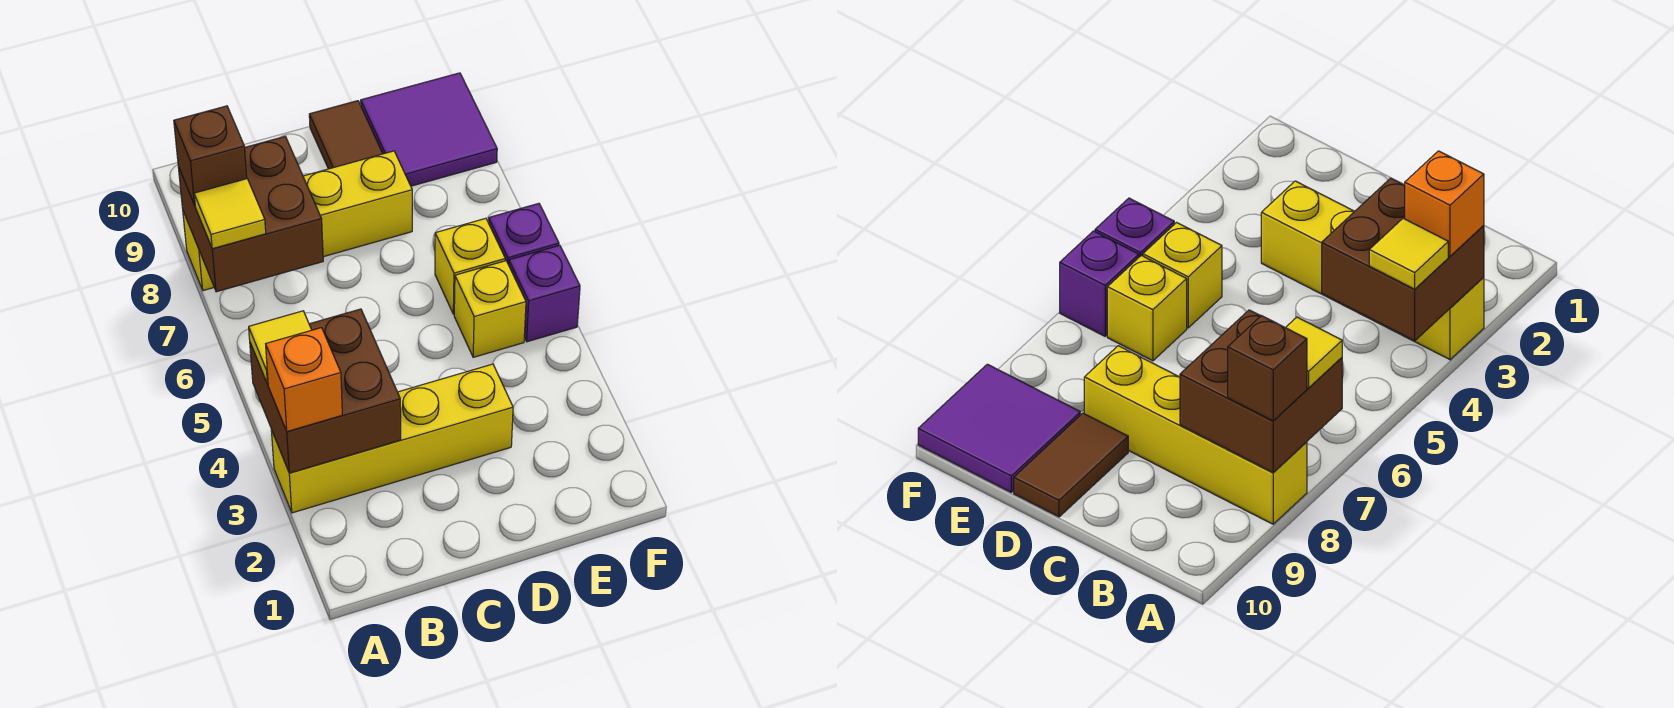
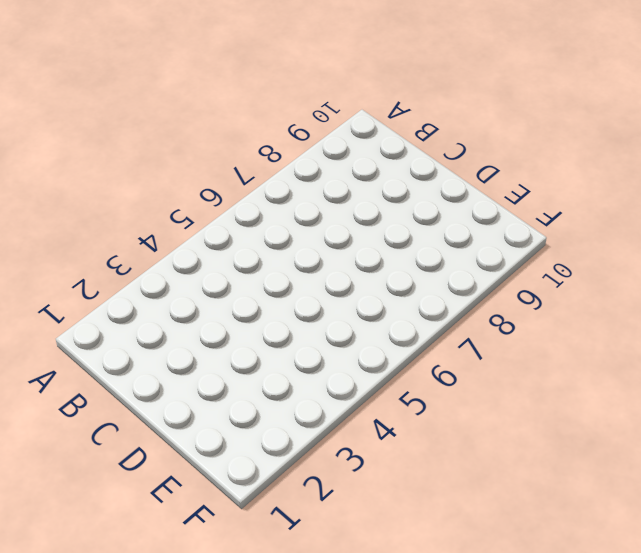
none -> yellow brick A3:D3 level 1
none -> yellow brick A8:D8 level 1
none -> brown tile D9:D10 level 1

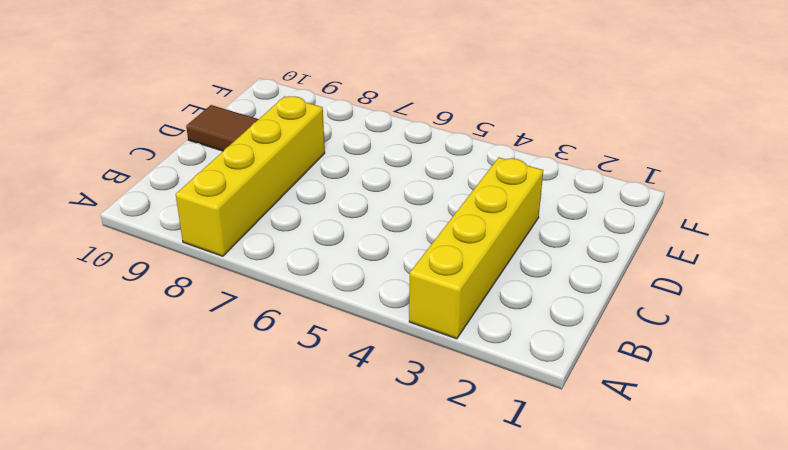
none -> yellow brick E5 level 1
none -> yellow brick E6 level 1
none -> purple tile E9:F10 level 1

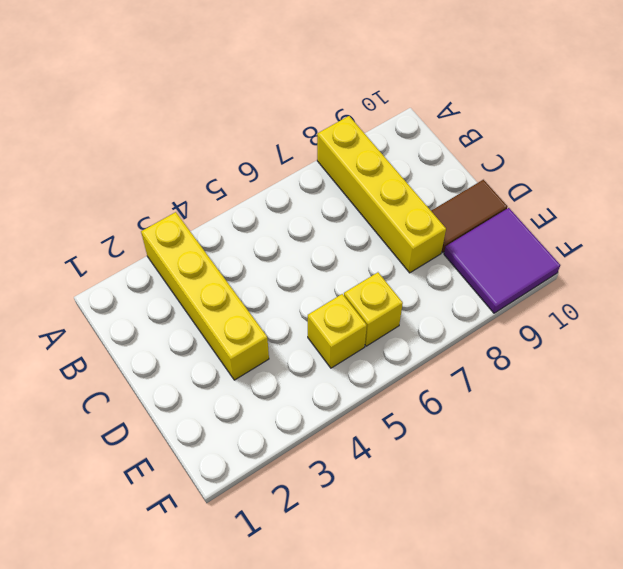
none -> purple brick F5 level 1
none -> purple brick F6 level 1
none -> brown brick A3:B4 level 2

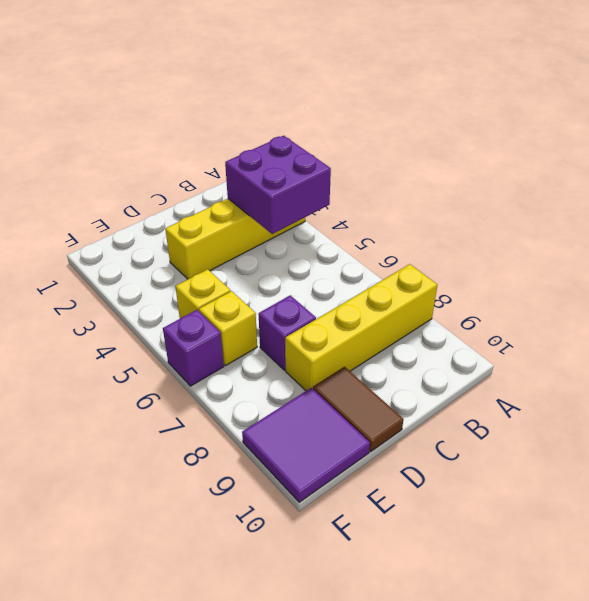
purple brick A3:B4 level 2 -> brown brick A3:B4 level 2
purple brick D7 level 1 -> purple brick F5 level 1
none -> brown brick A7:B8 level 2
none -> orange brick A3 level 3
none -> yellow tile A4 level 3

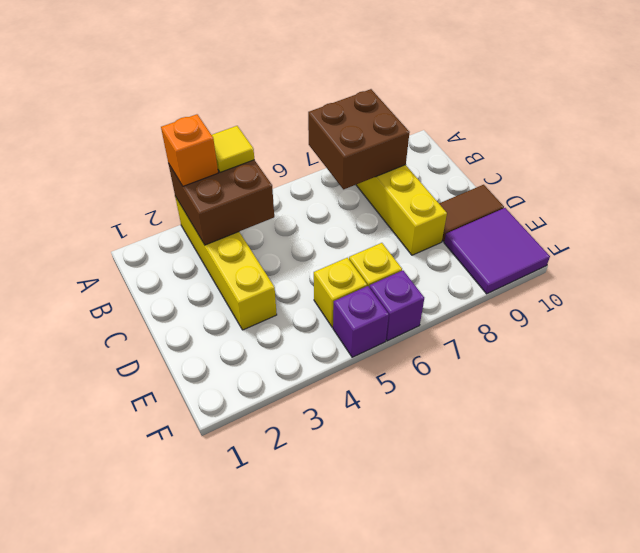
none -> yellow tile A7 level 3
none -> brown brick A8 level 3

